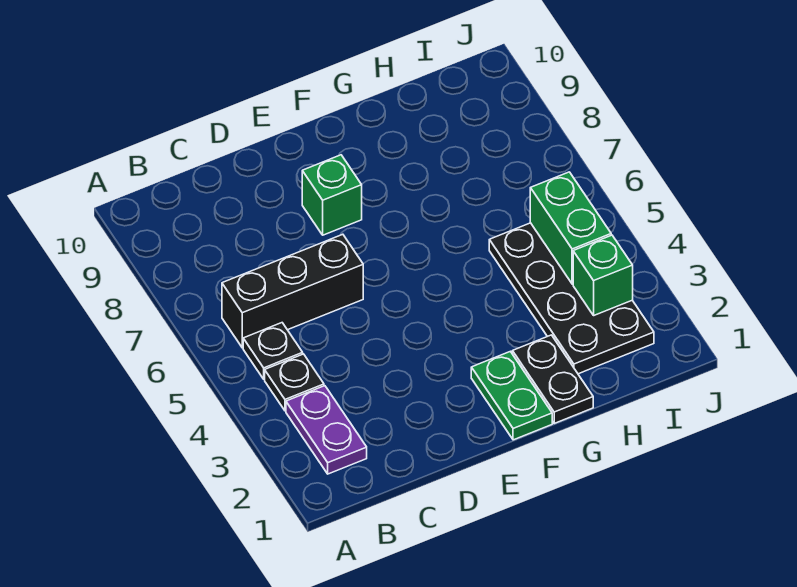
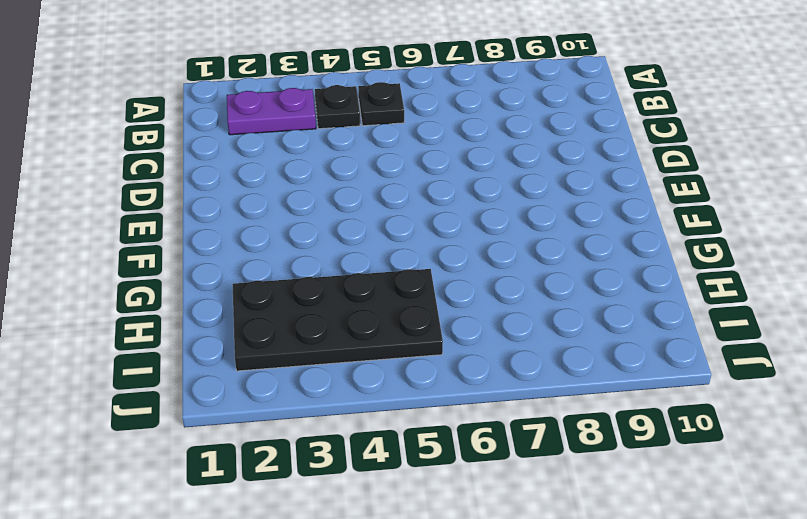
none -> black brick B6:D6 level 1
none -> green brick E8 level 1

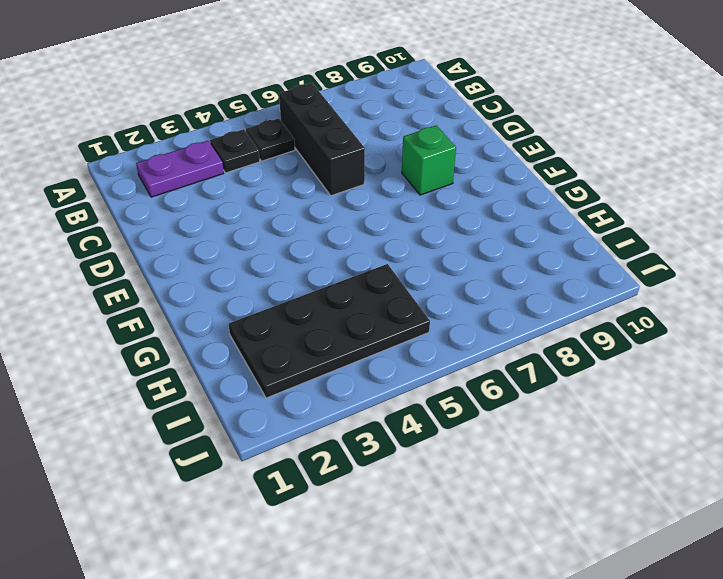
none -> green plate F1:F2 level 1
none -> black plate G1:G2 level 1

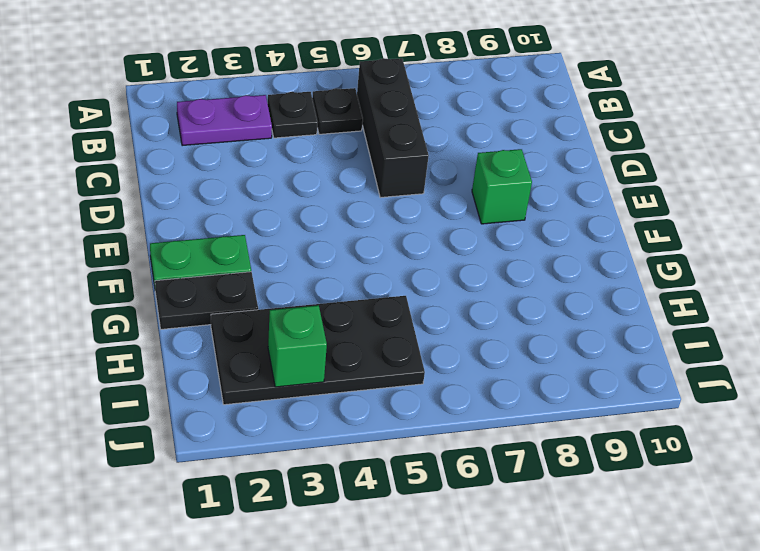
none -> green brick I4:I5 level 2

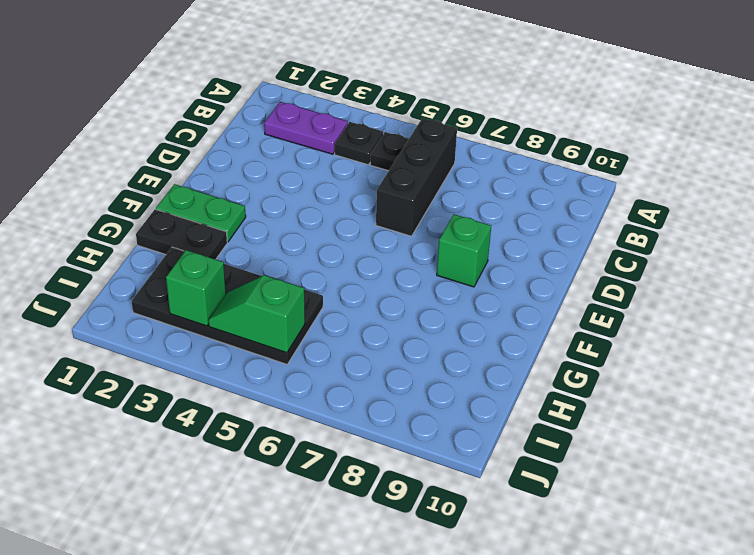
green slope I4:I5 level 2 top 5 -> green brick I4:I5 level 2

